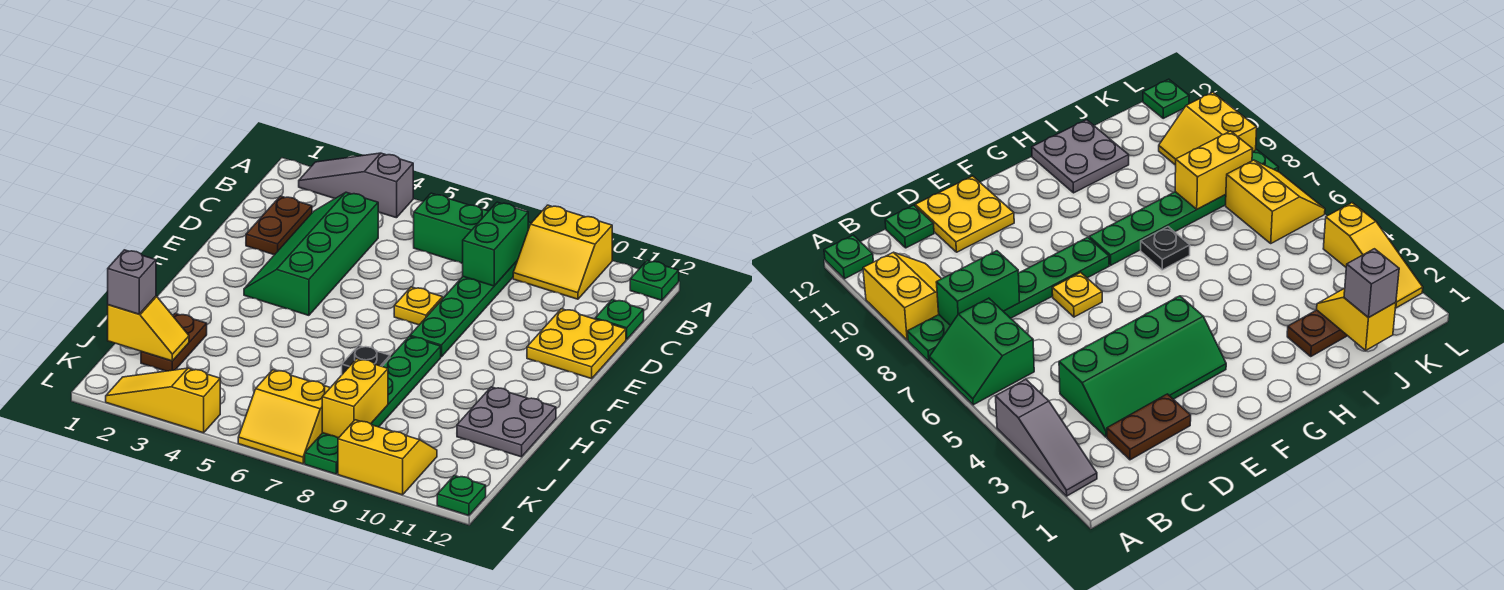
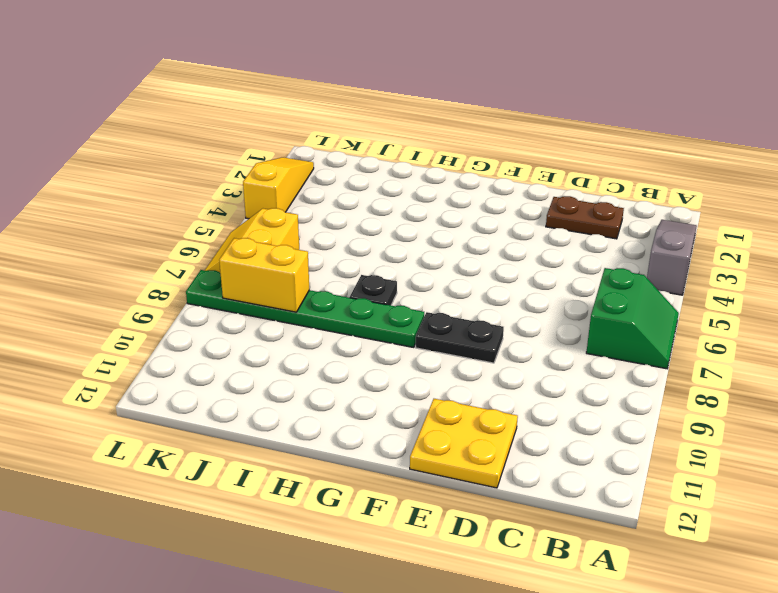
black plate E8:F8 level 1 -> green plate A8:F8 level 1
none -> yellow slope A9:B10 level 1 top A
none -> green plate A12 level 1
none -> green slope C3:F4 level 1 top 4

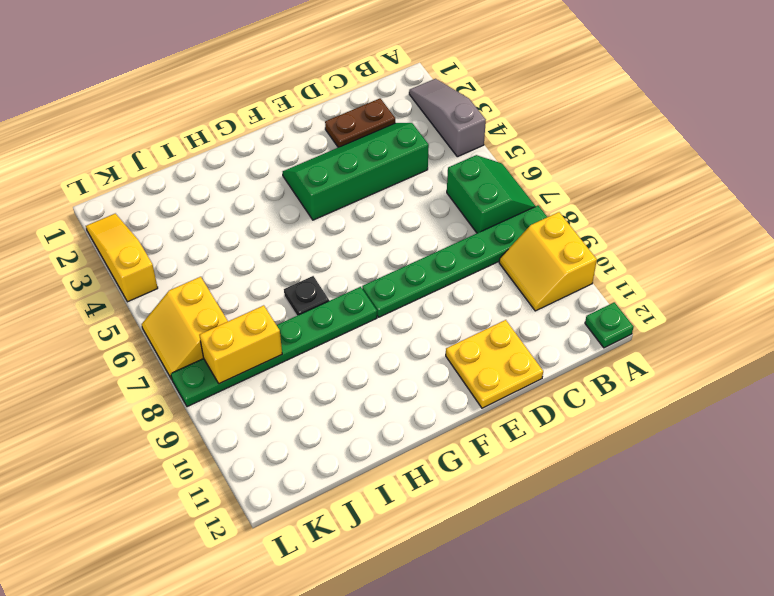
none -> green plate C12 level 1
none -> yellow plate E7 level 1
none -> grey plate H11:I12 level 1

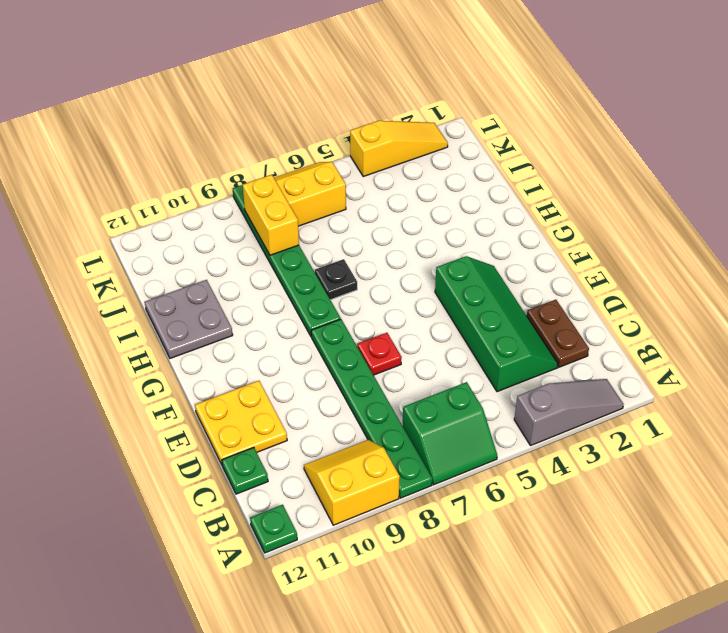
red plate E7 level 1 -> yellow plate E7 level 1
none -> brown plate I2:J2 level 1
none -> yellow slope K9:L10 level 1 top L
none -> green plate L12 level 1

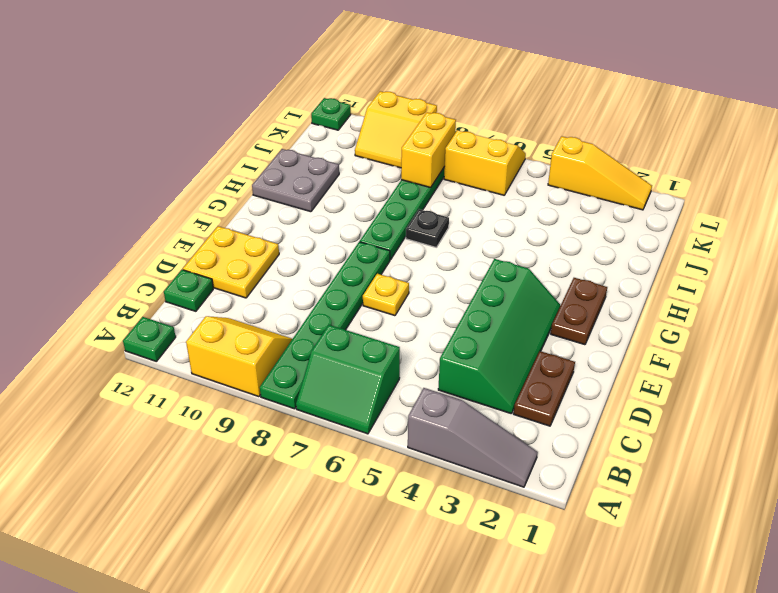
brown plate F2:G2 level 1 -> brown plate I2:J2 level 1
none -> green brick B8:C8 level 2
none -> yellow slope J1:J2 level 2 top 1
none -> grey brick J1 level 3

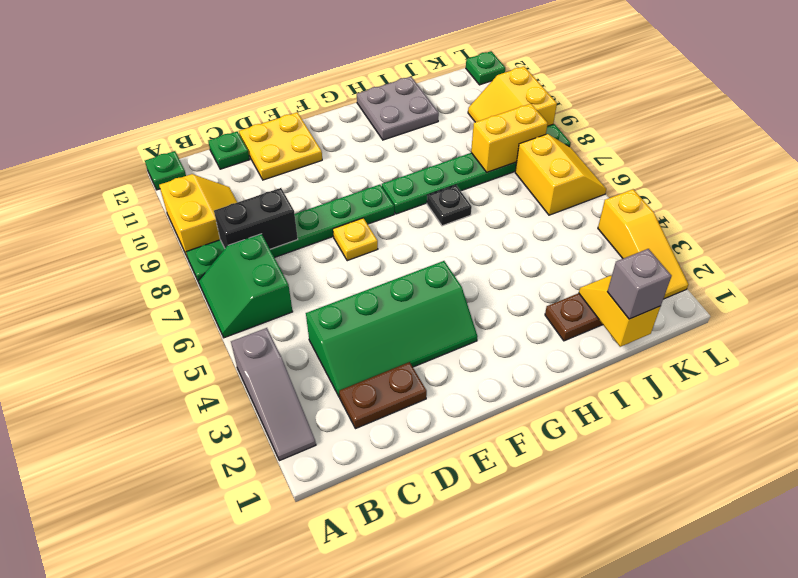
black brick B8:C8 level 2 -> green brick B8:C8 level 2

